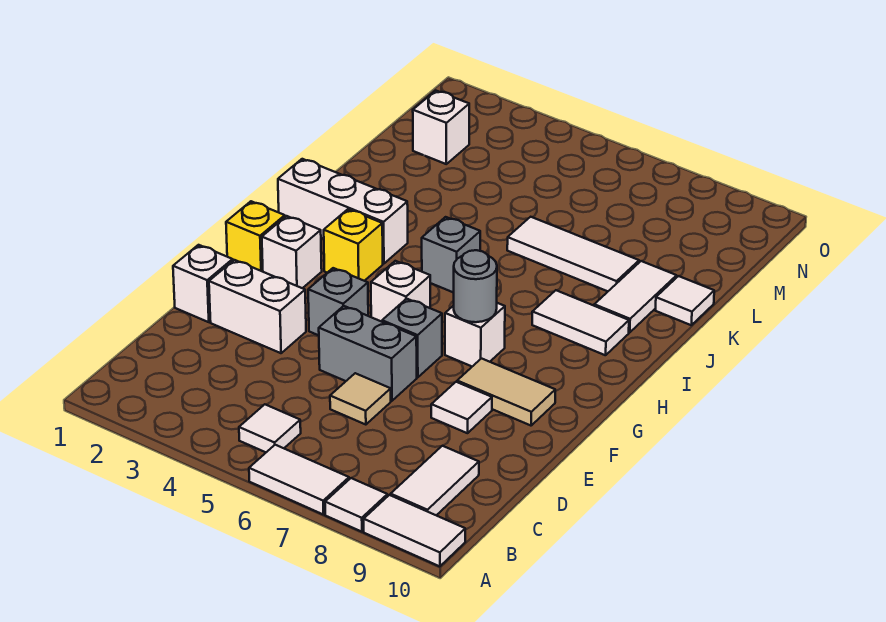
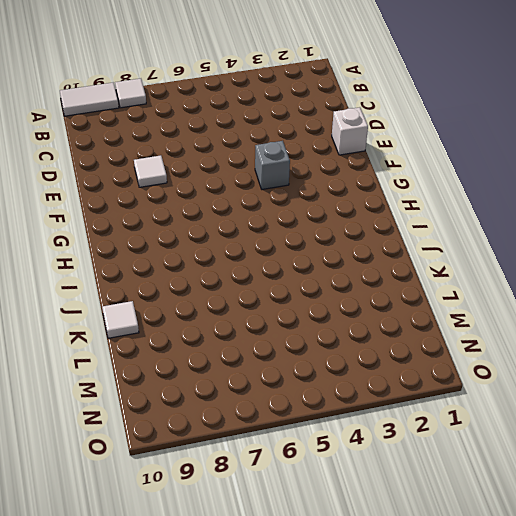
none -> white tile A6:A7 level 1
none -> white tile B5 level 1
none -> white tile B9:C9 level 1

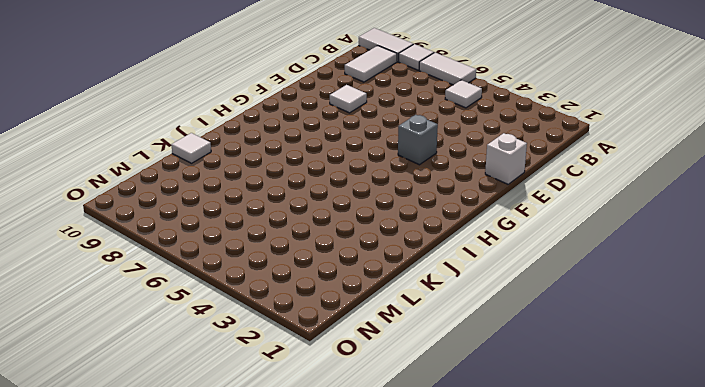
none -> tan tile D6 level 1
none -> white brick E2:E3 level 1
none -> grey brick E5:E6 level 1

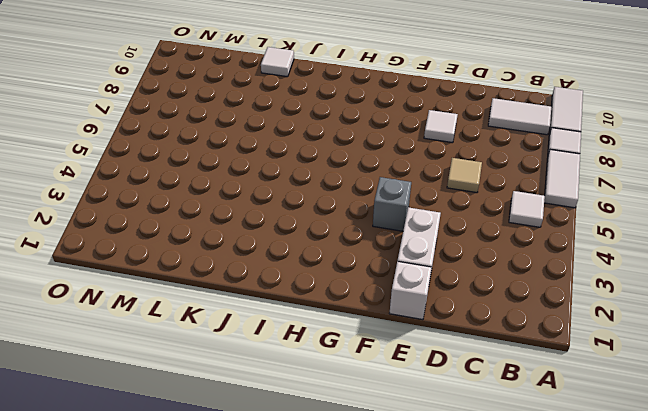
none -> grey brick E5:E6 level 1
none -> grey brick F6 level 1
none -> tan tile F8:F9 level 1

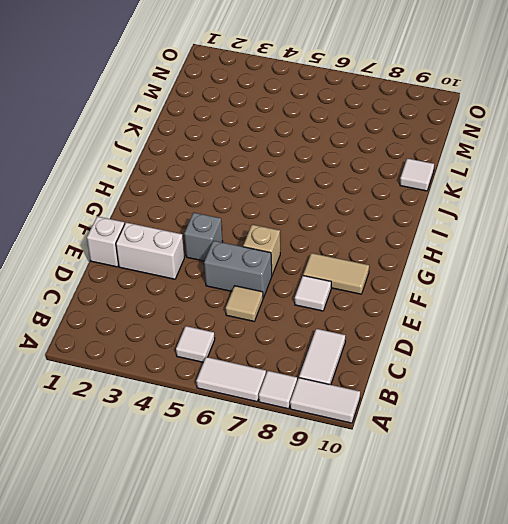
tan brick F6 level 1 -> grey brick F6 level 1
none -> yellow brick G1 level 1
none -> white brick G2 level 1
none -> white brick G5 level 1

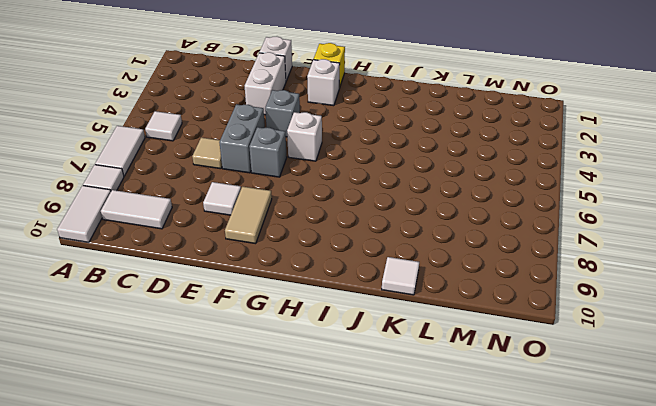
none -> white brick G7 level 1
none -> yellow brick H3 level 1
none -> white brick I1:I3 level 1

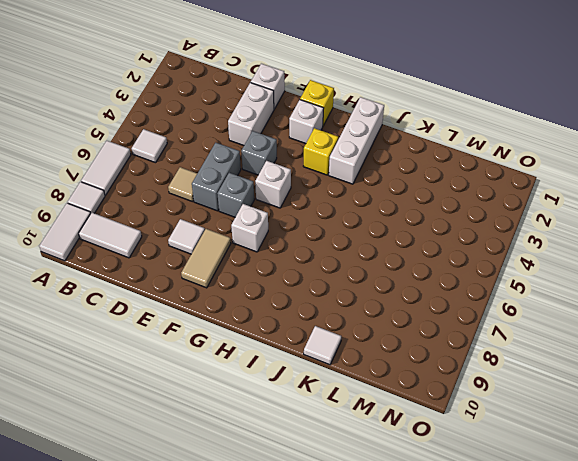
none -> grey brick I5 level 1
none -> white tile I8:I9 level 1
none -> white tile J9:K9 level 1

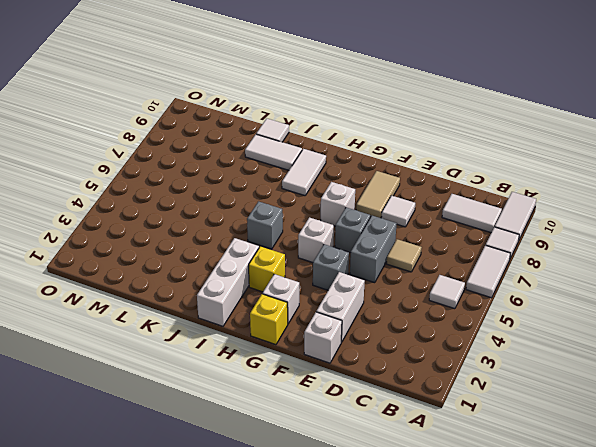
none -> white tile K6:K8 level 1
none -> white brick M2 level 1
none -> grey round brick G7 level 2

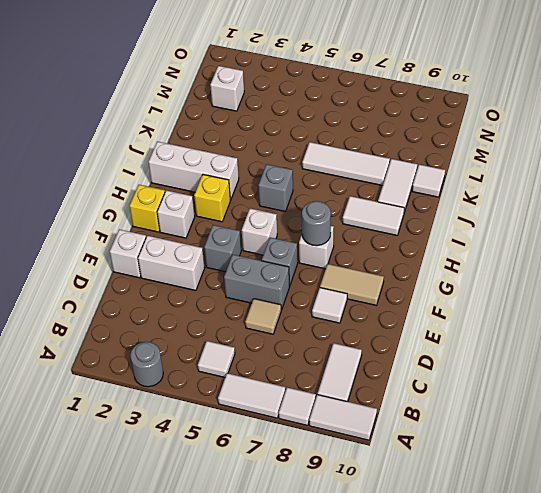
grey round brick A3 level 1 -> none

